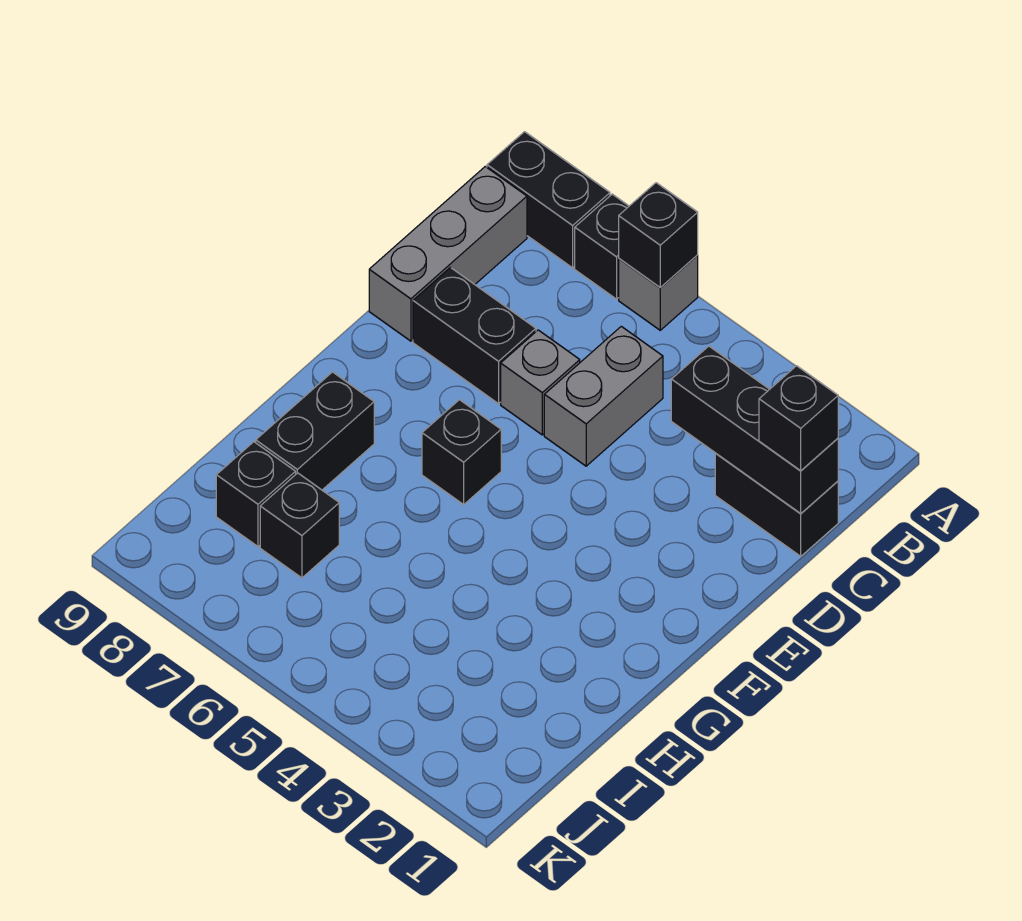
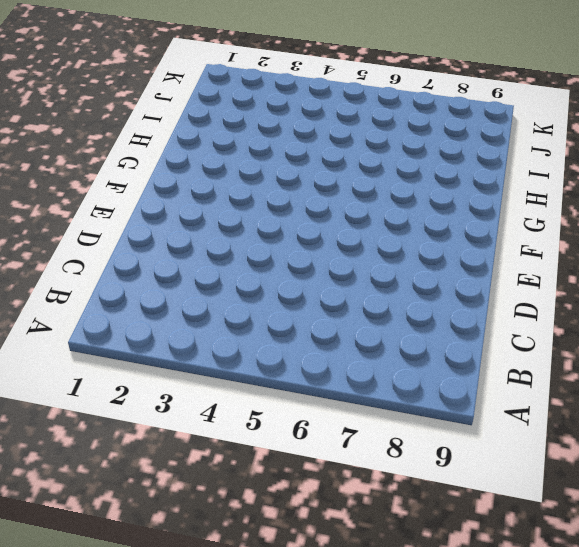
none -> grey brick A6 level 1
none -> black brick A7 level 1
none -> black brick A8:A9 level 1

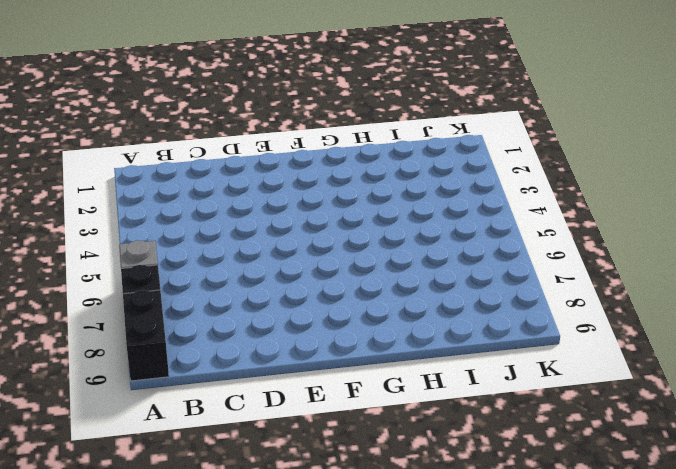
none -> grey brick B9:D9 level 1
none -> black brick C1:C2 level 1
none -> grey brick C5:D5 level 1

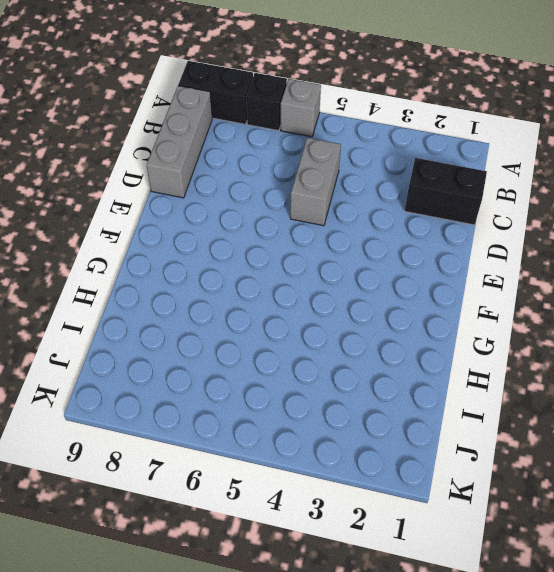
none -> grey brick D6 level 1
none -> black brick D7:D8 level 1
none -> black brick F6 level 1

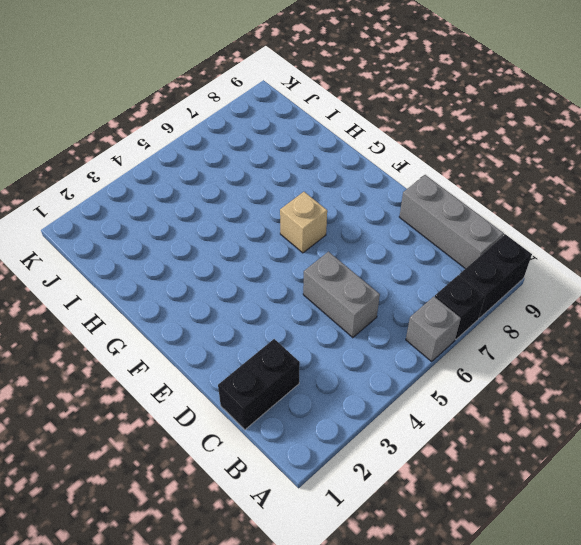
tan brick F6 level 1 -> black brick F6 level 1
none -> grey brick D6 level 1
none -> black brick D7:D8 level 1
none -> black brick G8:H8 level 1

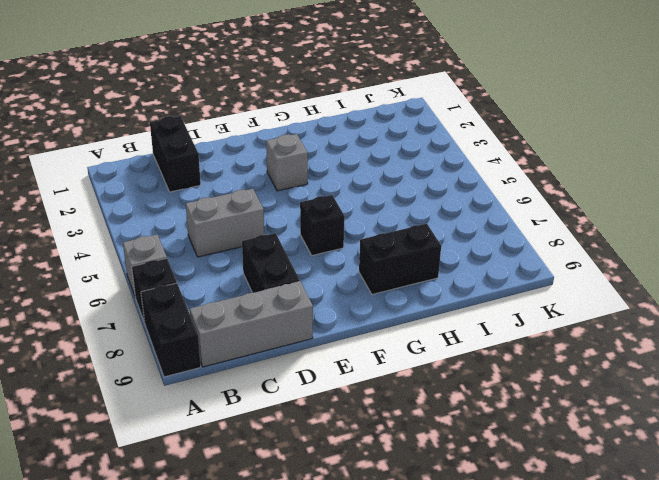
grey brick F3 level 1 -> grey brick D6 level 1
none -> black brick I7 level 1
none -> black brick I8 level 1
none -> black brick A6 level 2

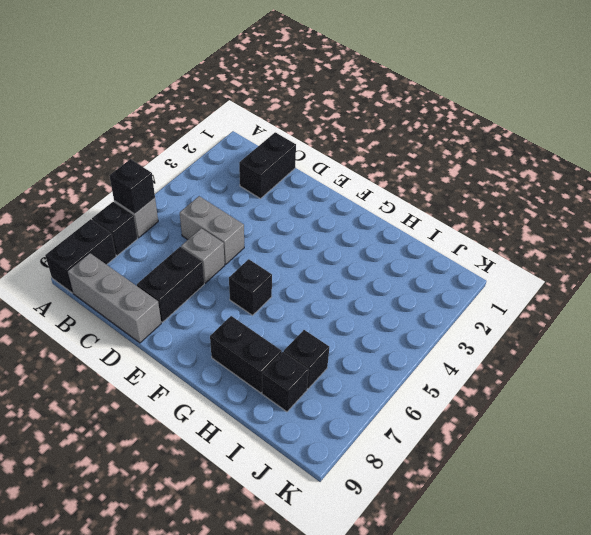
none -> black brick C1:C3 level 2
none -> black brick C1 level 3

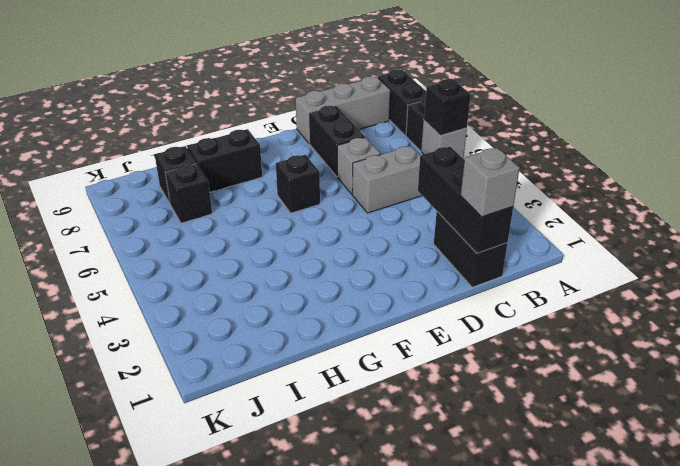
grey brick C1 level 3 -> black brick C1 level 3

